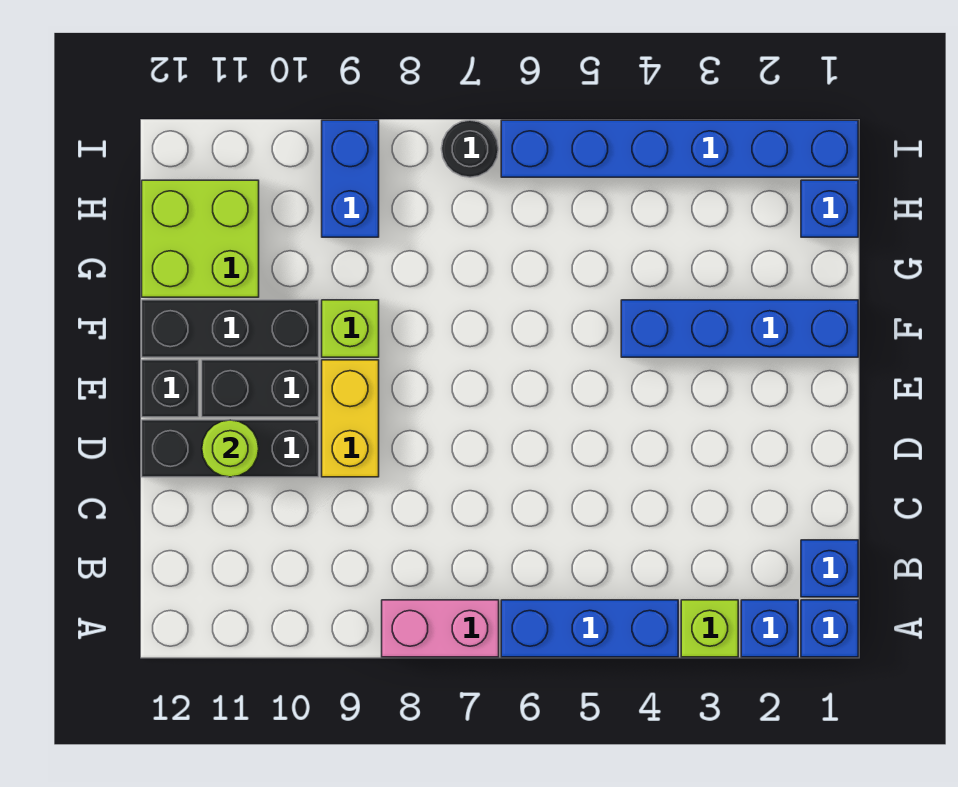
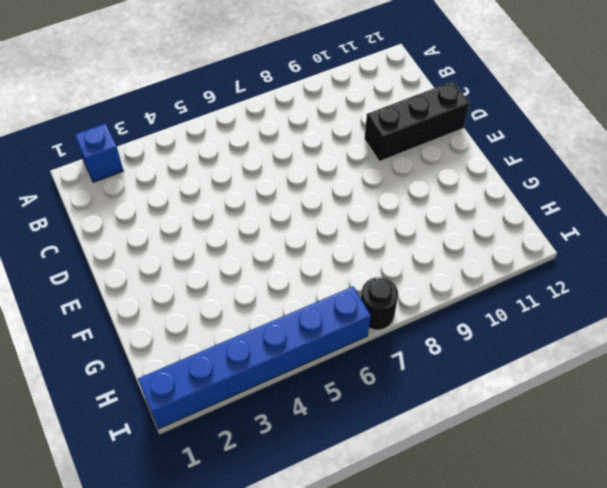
none -> blue brick A1 level 1
none -> lime brick A3 level 1
none -> blue brick A4:A6 level 1

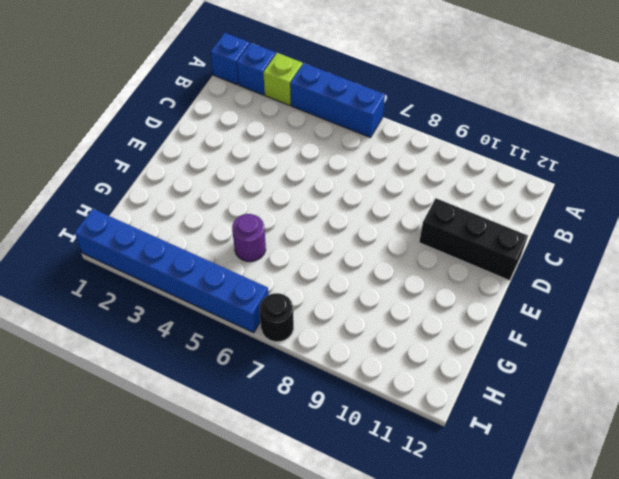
purple round brick G5 level 1 -> none
none -> pink brick A7:A8 level 1
none -> blue brick B1 level 1
none -> yellow brick D9:E9 level 1

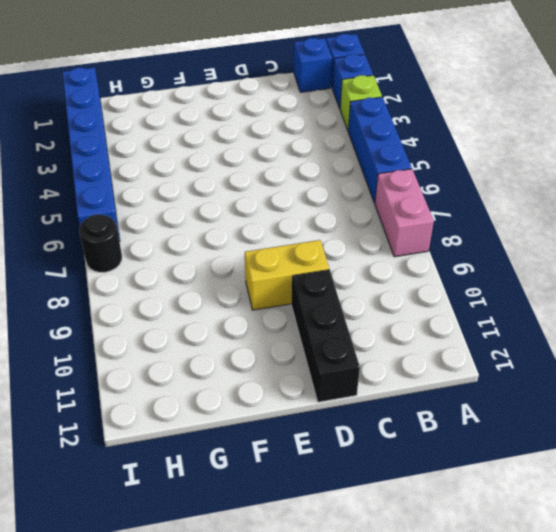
none -> black brick E10:E11 level 1
none -> black brick E12 level 1
none -> blue brick F1:F4 level 1

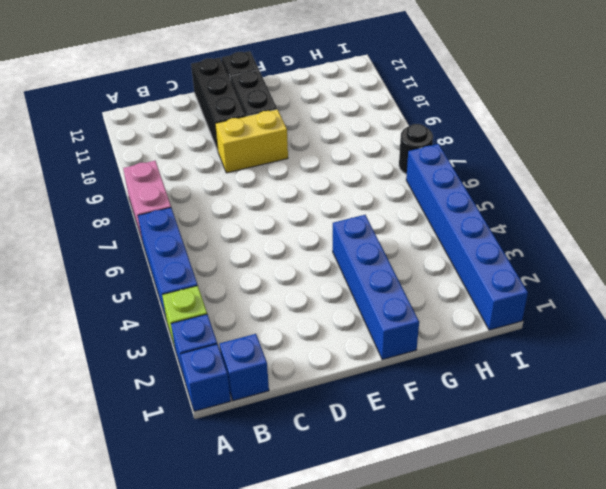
none -> lime brick F9 level 1
none -> black brick F10:F12 level 1
none -> lime brick G11:H12 level 1

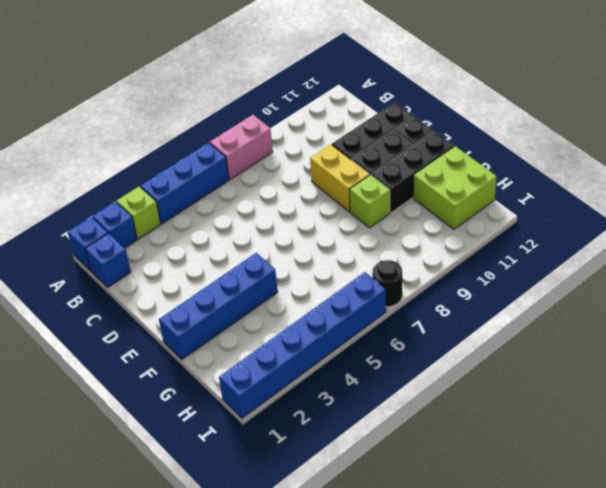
none -> blue brick H1 level 1
none -> blue brick H9:I9 level 1
none -> lime round brick D11 level 2

